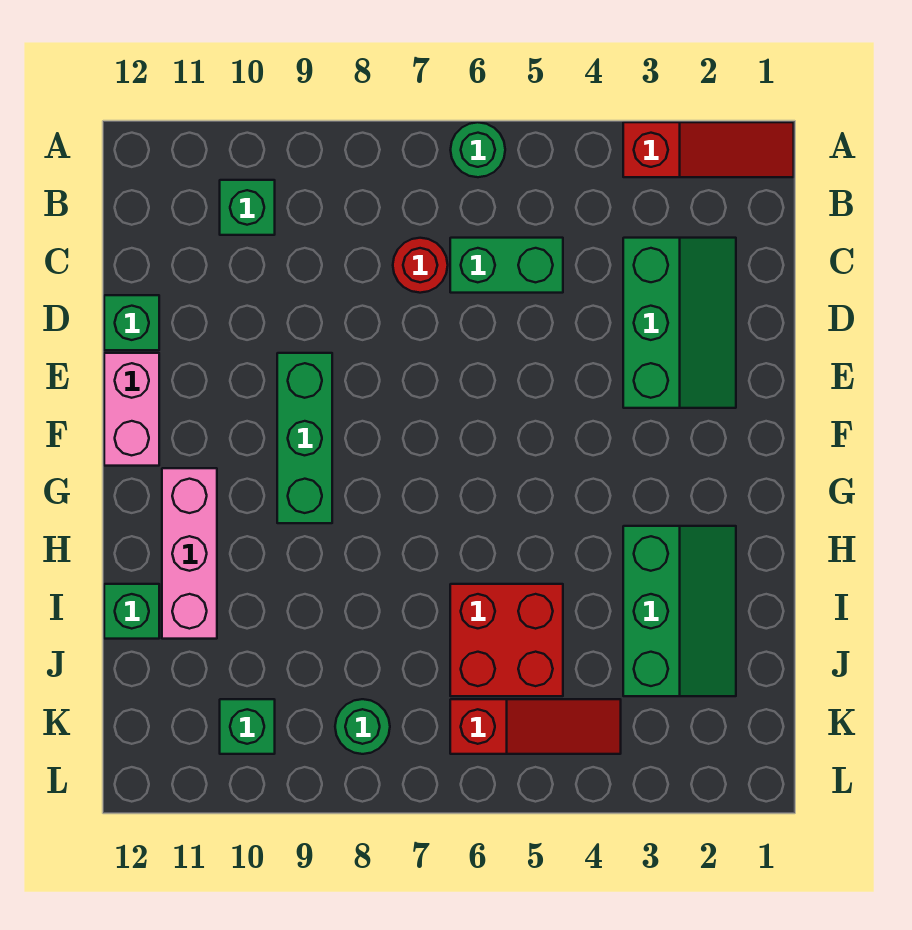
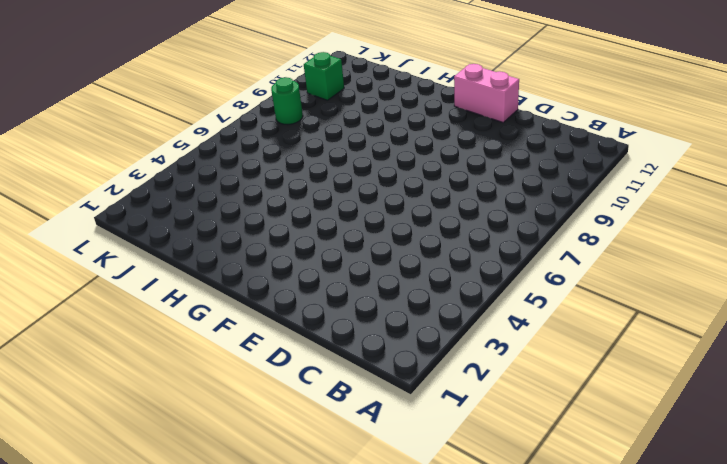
none -> red slope A1:A3 level 1 top 3
none -> green round brick A6 level 1
none -> green brick B10 level 1

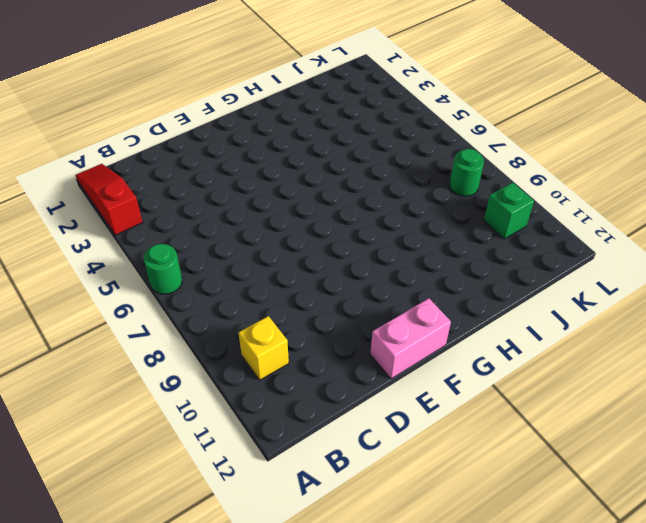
yellow brick B10 level 1 -> green brick B10 level 1
none -> green slope C2:E3 level 1 top 3
none -> green brick C5:C6 level 1
none -> red round brick C7 level 1

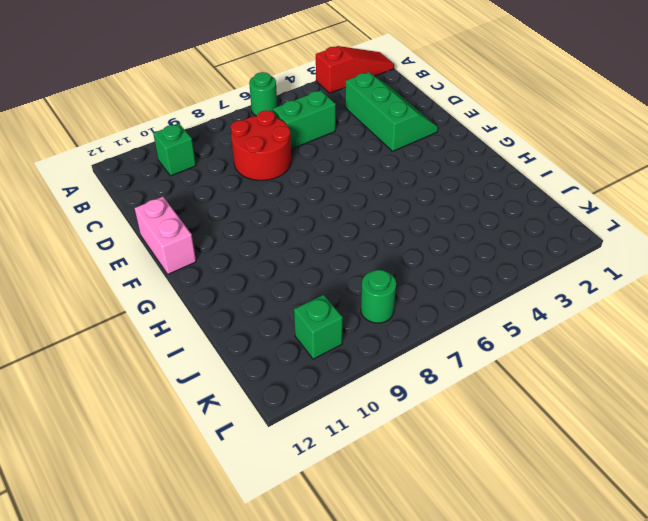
red round brick C7:D8 level 1 -> red round brick C7 level 1
none -> green brick D12 level 1
none -> green brick E9:G9 level 1
none -> pink brick G11:I11 level 1

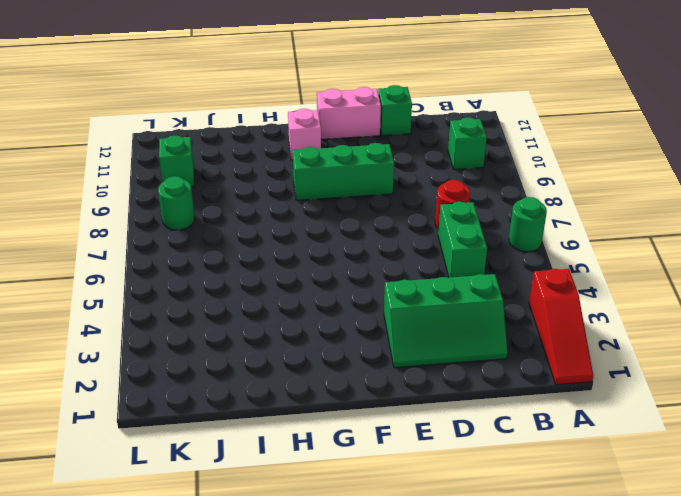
pink brick G11 level 1 -> pink brick G11:I11 level 1
none -> green slope H2:J3 level 1 top 3
none -> red brick I5:J6 level 1
none -> green brick I12 level 1

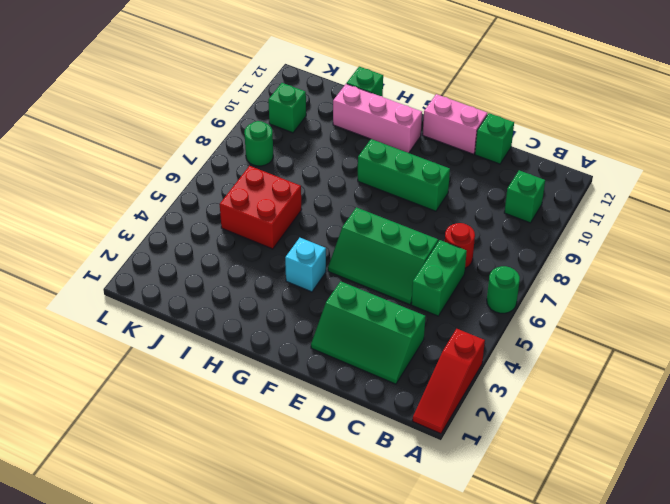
green slope D5:F6 level 1 top 6 -> green slope H2:J3 level 1 top 3
cyan brick G4 level 1 -> none
none -> red slope K4:K6 level 1 top 6

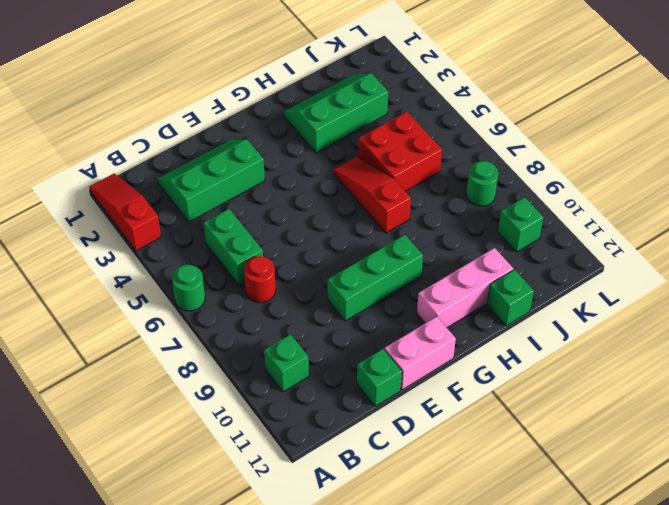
red slope H5:H7 level 1 top 7 -> red slope K4:K6 level 1 top 6

